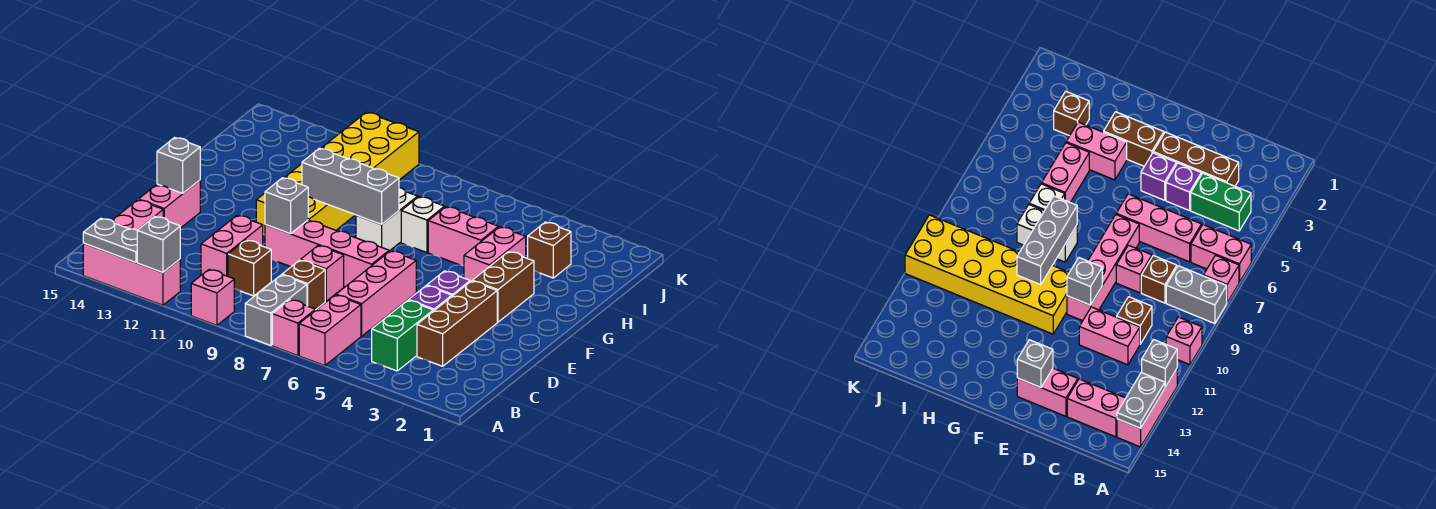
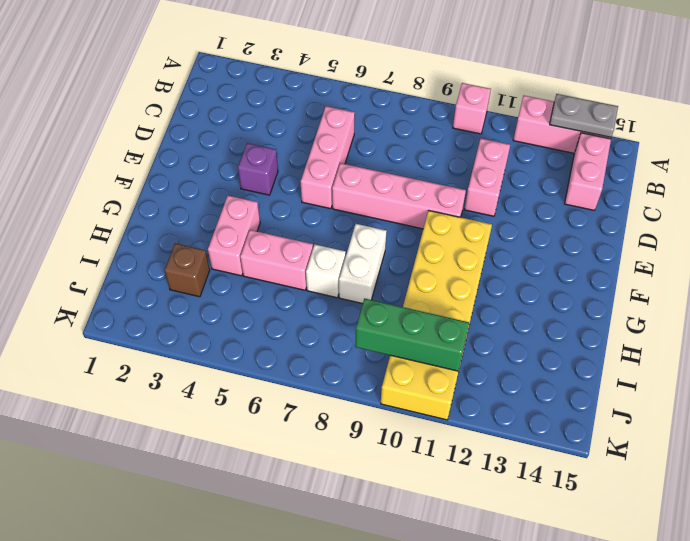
green brick J9:J11 level 2 -> none
none -> pink brick A6:B6 level 1
none -> pink brick A7 level 1
none -> grey brick A8:B8 level 1

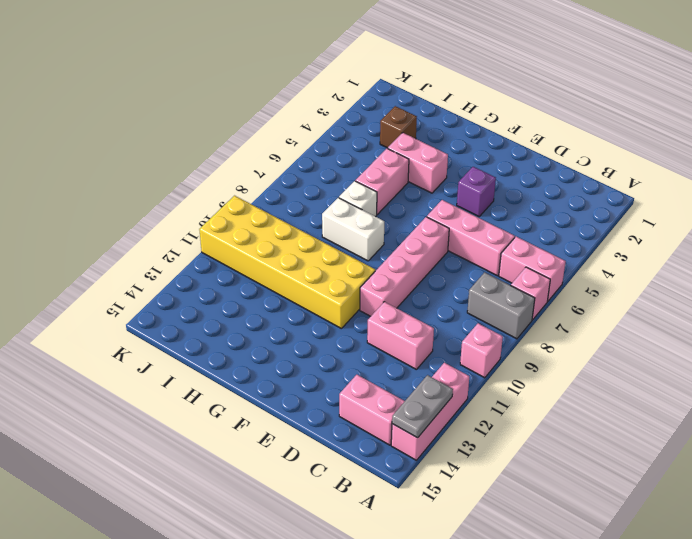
none -> green brick B4:C4 level 1
none -> brown brick C3:E3 level 1
none -> brown brick C8 level 1

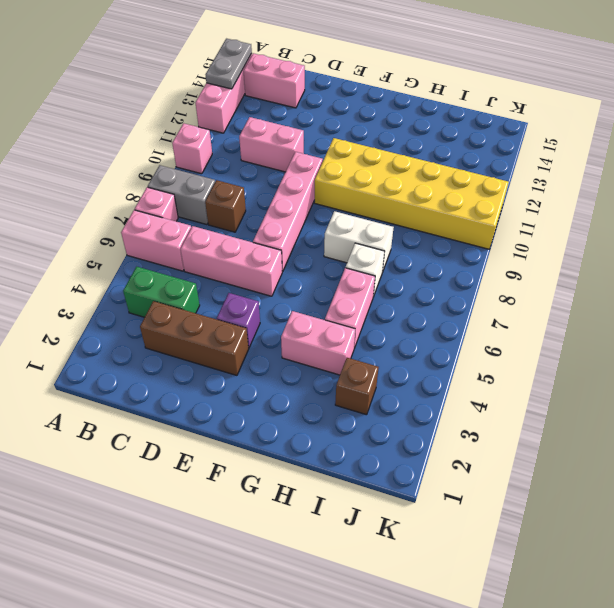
none -> brown brick C10 level 1
none -> purple brick D4 level 1
none -> pink brick D8 level 1

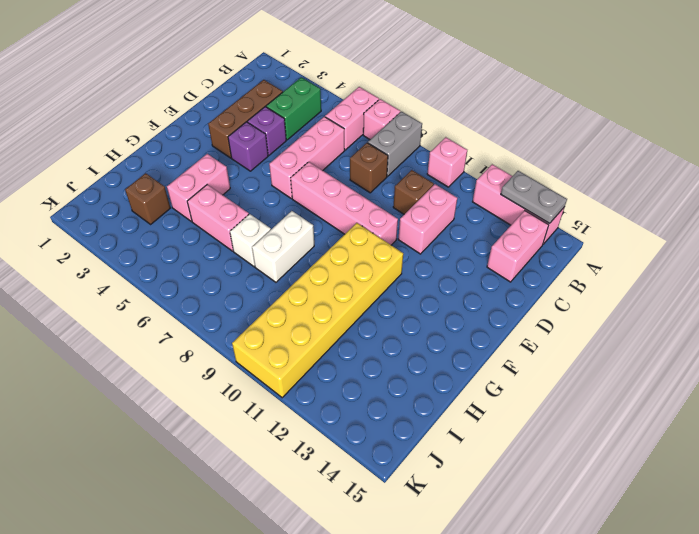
none -> pink brick D8 level 1
none -> pink brick D14:E14 level 1
none -> brown brick F3:G3 level 1

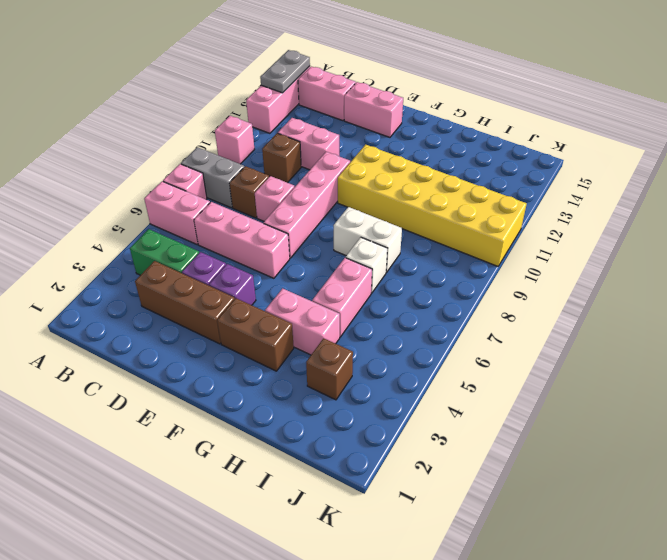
none -> grey brick A12 level 2
none -> grey brick E10 level 2
none -> grey brick E14 level 2

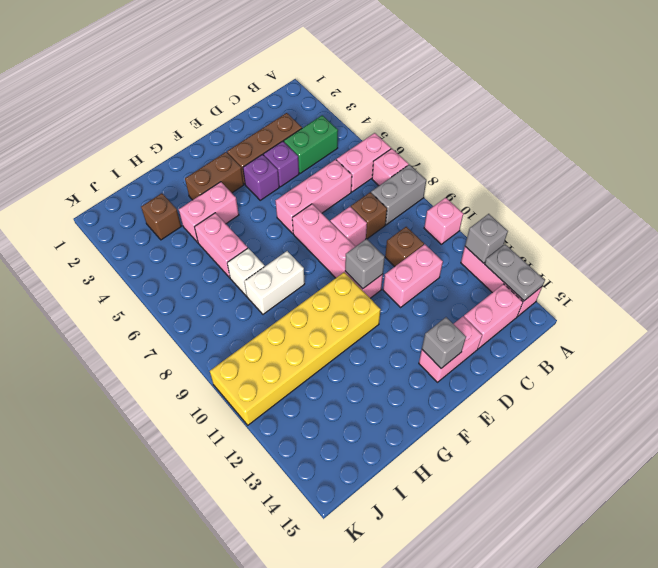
none -> grey brick G8:G10 level 2

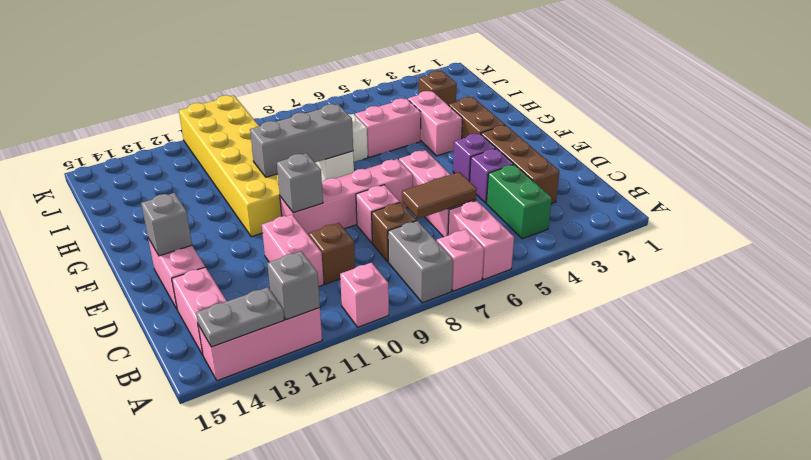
brown tile C6:C7 level 2 -> none

